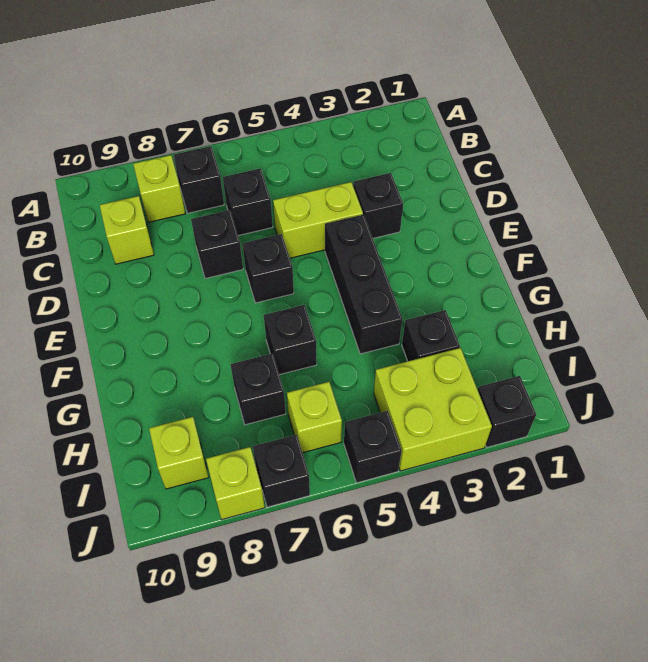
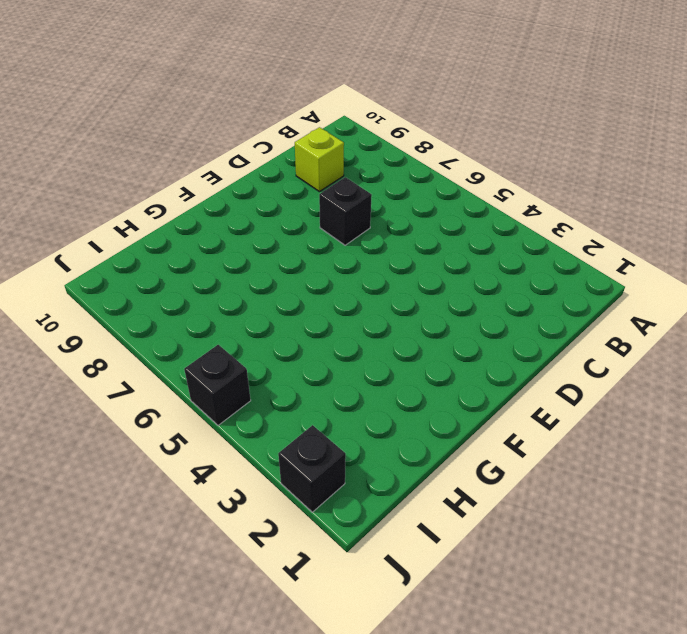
none -> black brick B7 level 1
none -> lime brick B8 level 1
none -> black brick C6 level 1

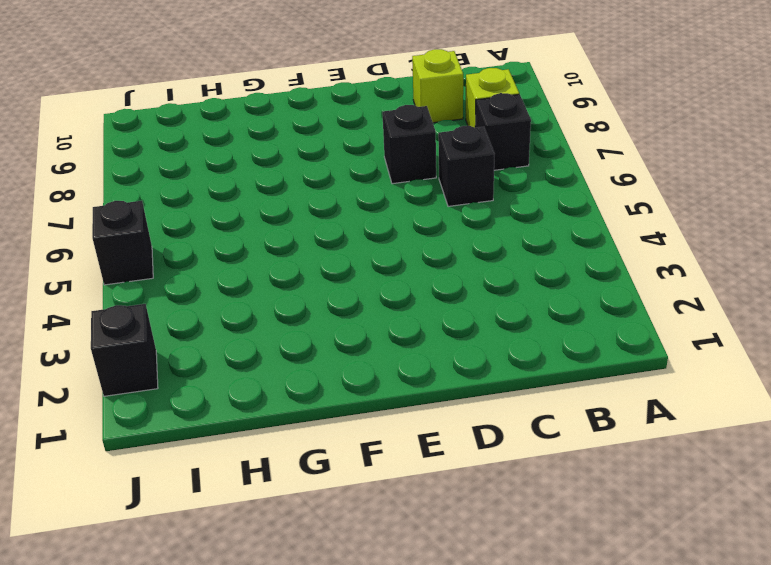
none -> black brick D3 level 1
none -> lime brick D4:D5 level 1
none -> black brick E4:G4 level 1

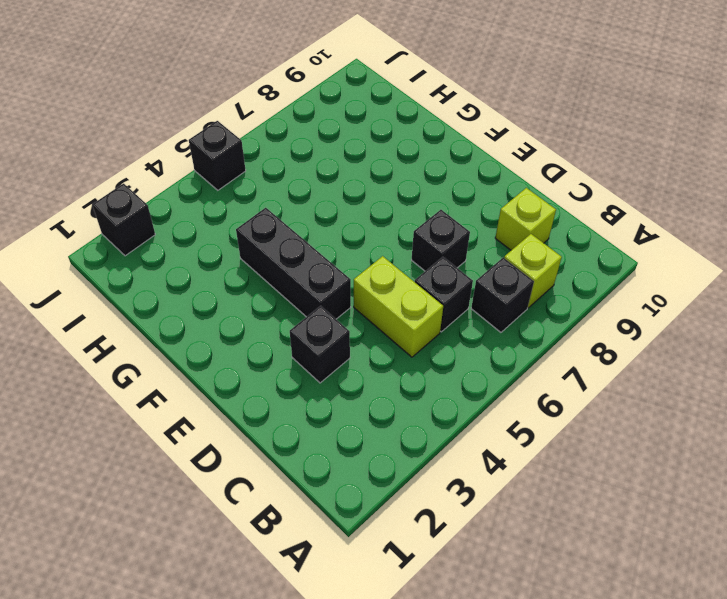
lime brick C5:D5 level 1 -> lime brick D4:D5 level 1
none -> black brick E6 level 1
none -> black brick G6 level 1
none -> black brick H3 level 1

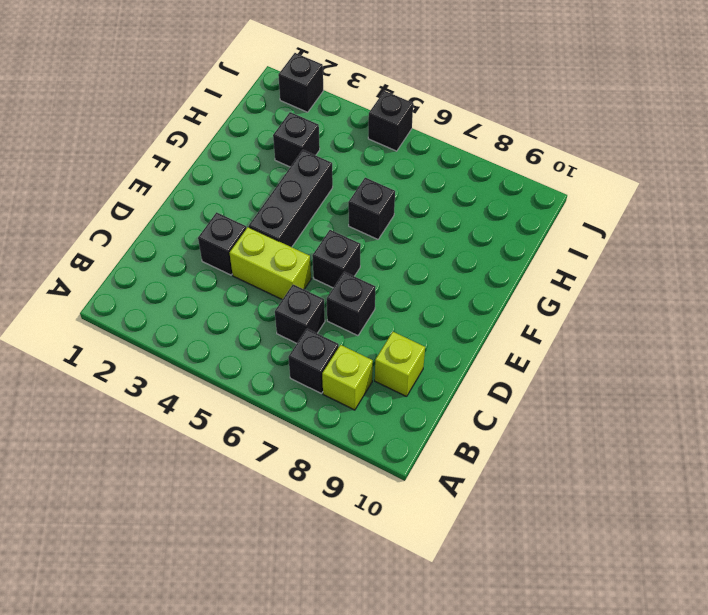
none -> black brick H7 level 1
none -> lime brick I3:J4 level 1
none -> lime brick I6 level 1

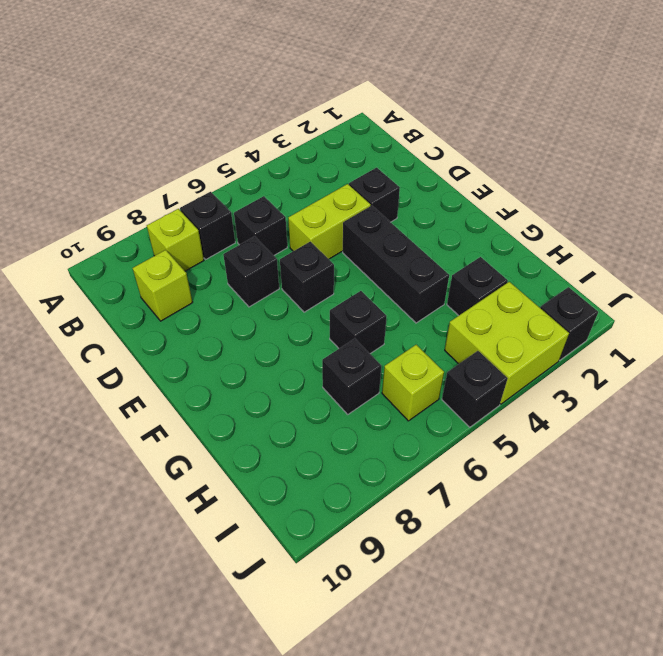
none -> lime brick I9 level 1
none -> black brick J7 level 1
none -> lime brick J8 level 1

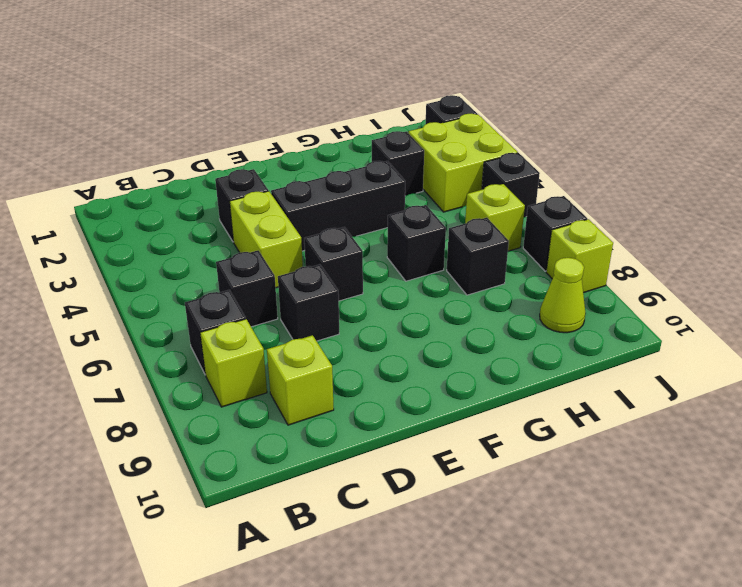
lime cone I9 level 1 -> lime brick I9 level 1

